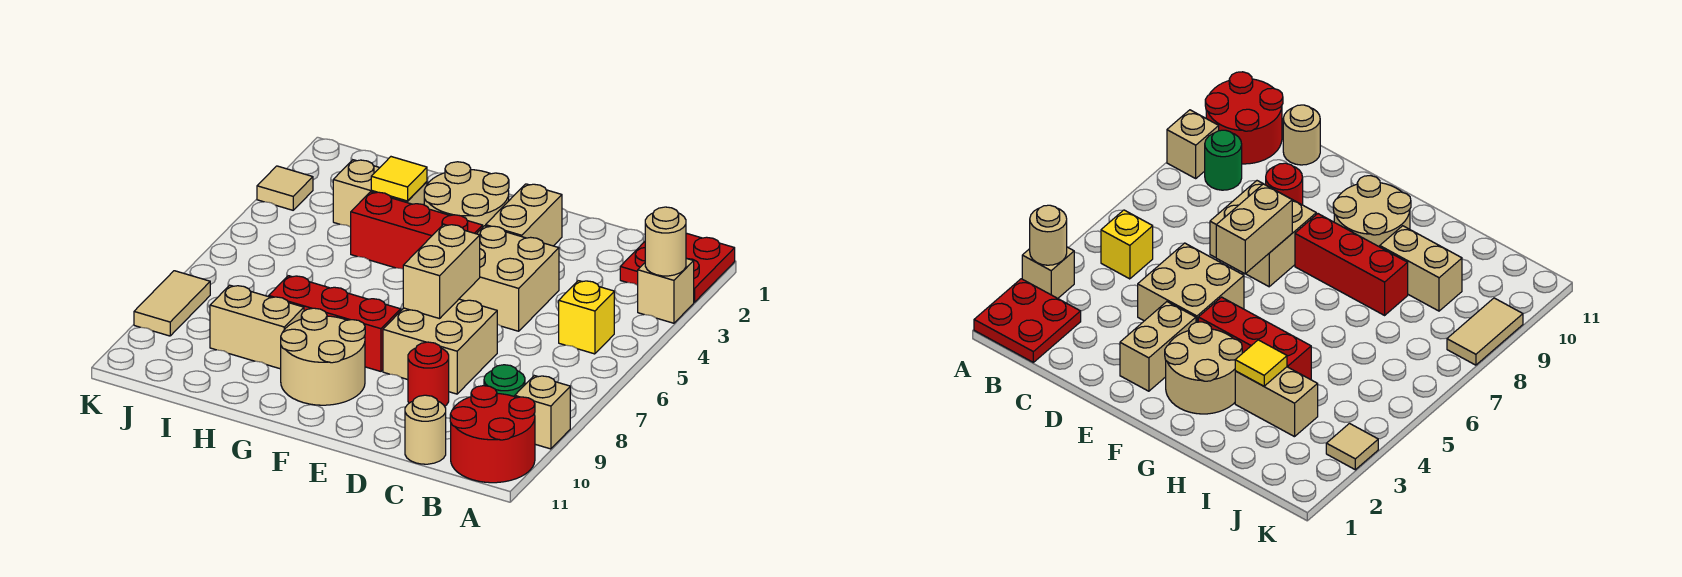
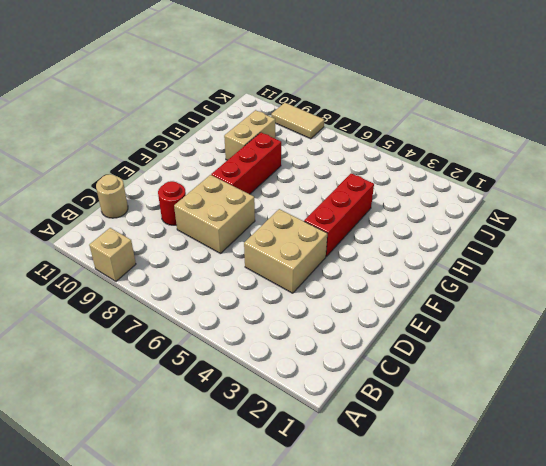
none -> red plate A1:B2 level 1
none -> tan brick A3 level 1
none -> red round brick A10:B11 level 1

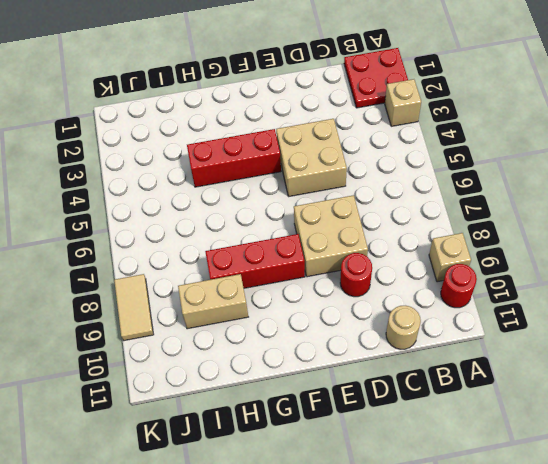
red round brick A10 level 1 -> red round brick A10:B11 level 1
none -> yellow brick B5 level 1
none -> green round brick B9 level 1
none -> tan brick E2:E3 level 1

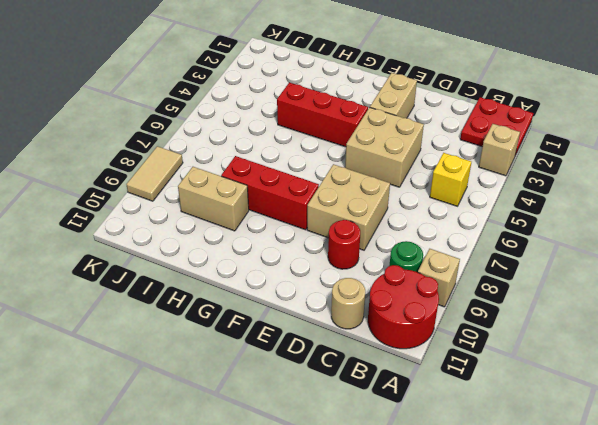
none -> tan round brick F2:G3 level 1
none -> tan round brick F9:G10 level 1
none -> tan brick H3:I3 level 1

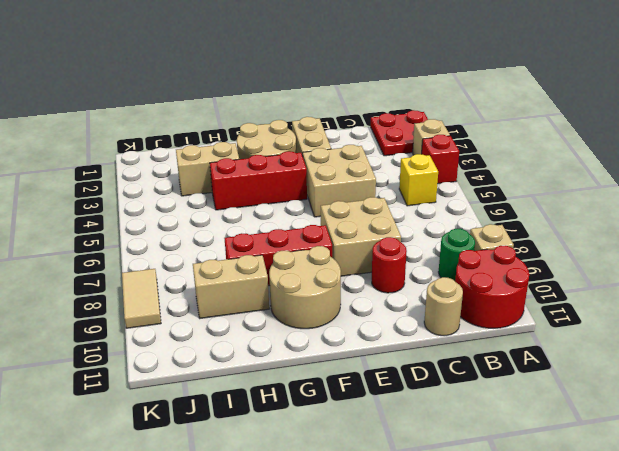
red brick A4 level 1 -> none
none -> tan tile K3 level 1
none -> tan round brick A3 level 2
none -> tan brick E6:E7 level 2

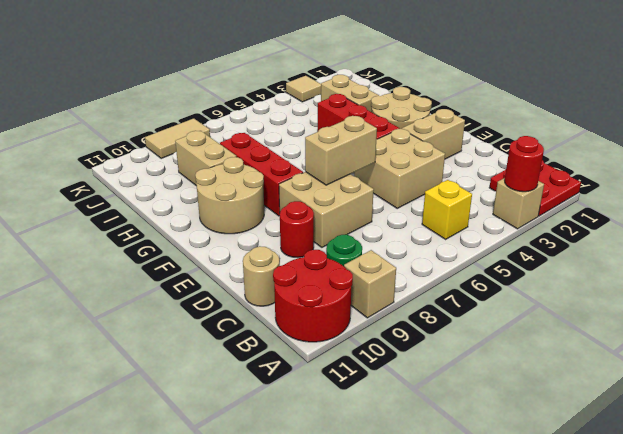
red round brick A3 level 2 -> tan round brick A3 level 2
none -> yellow tile H3 level 2

